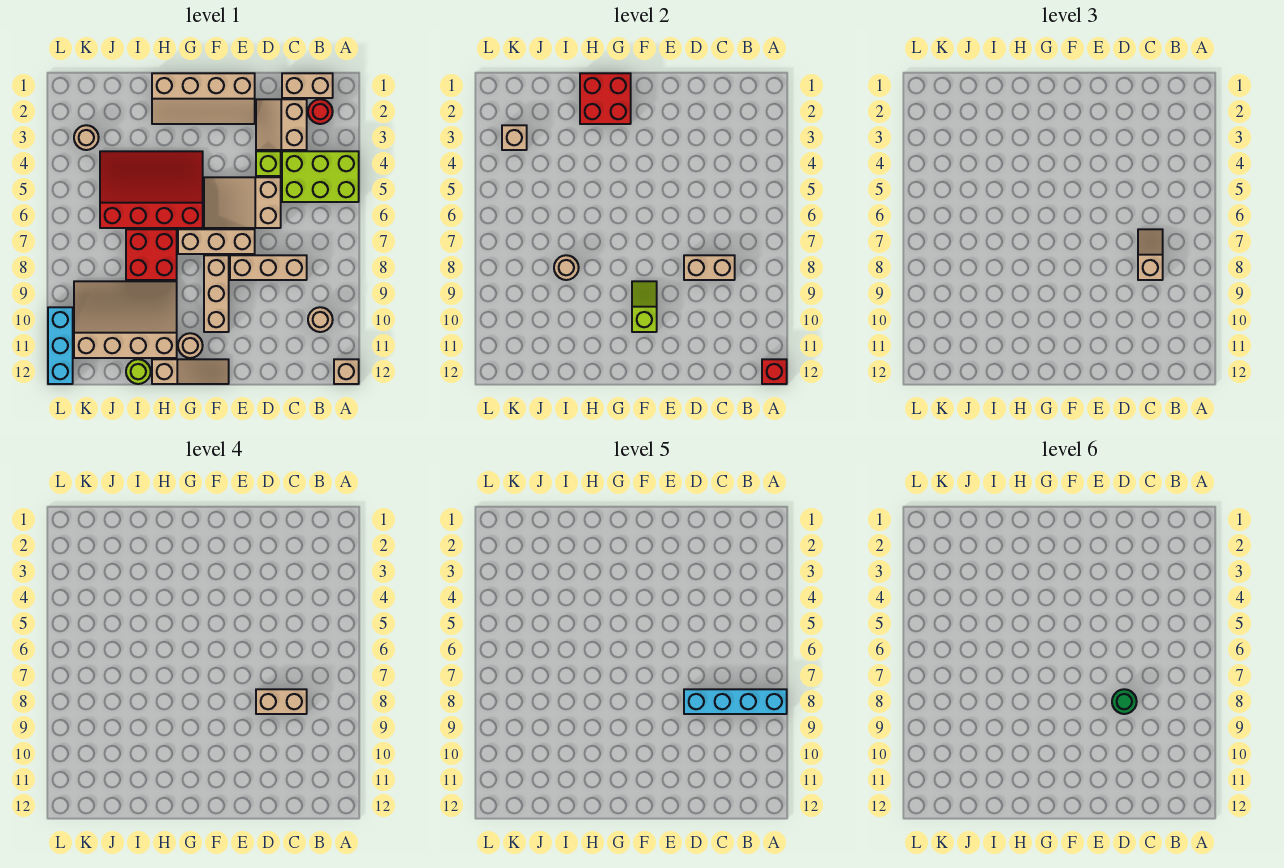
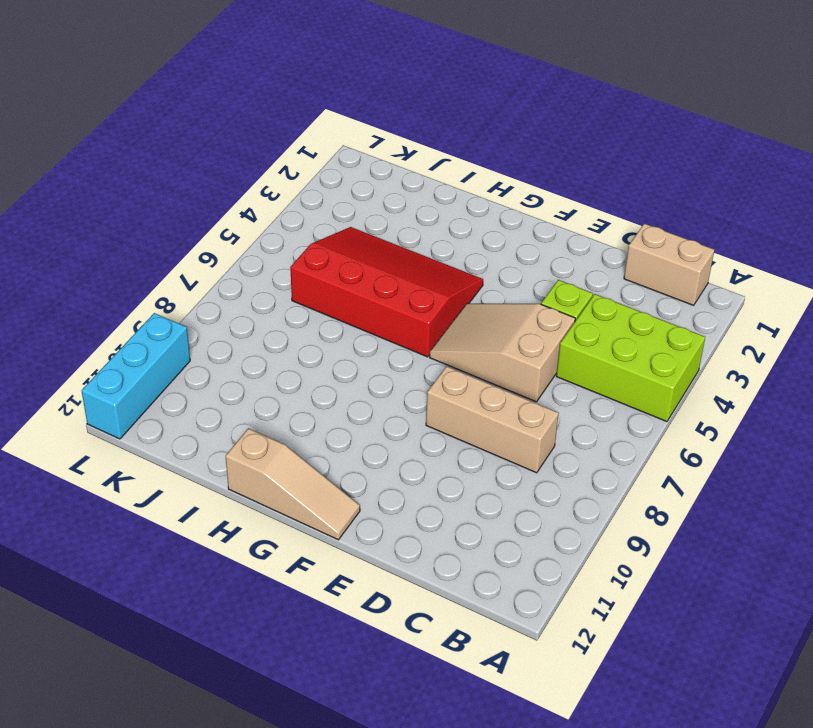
none -> tan brick A12 level 1
none -> red round brick B2 level 1
none -> tan round brick B10 level 1
none -> tan slope C2:D3 level 1 top C

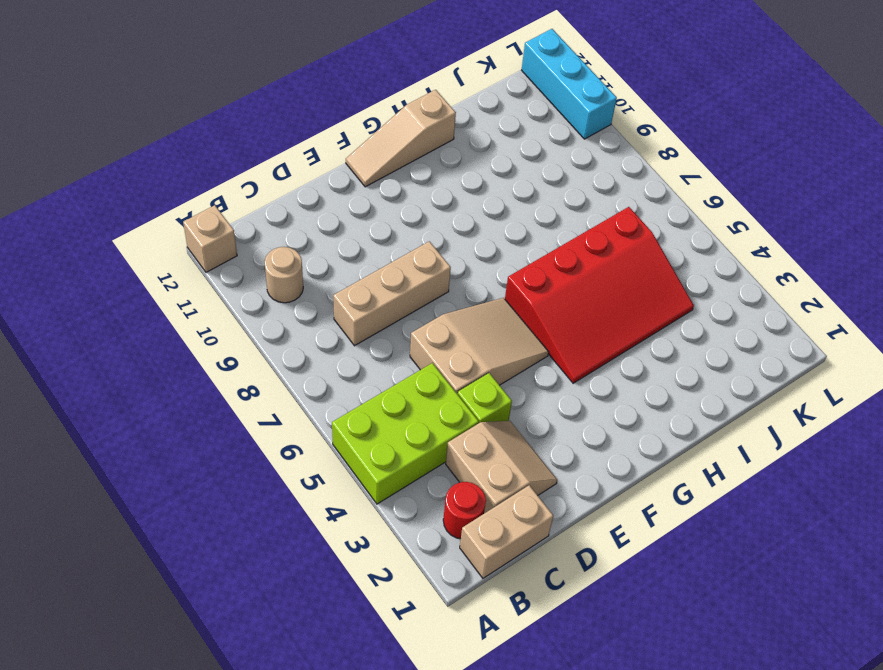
none -> tan slope E1:H2 level 1 top 1
none -> tan brick E7:G7 level 1
none -> tan brick F8:F10 level 1
none -> tan round brick G11 level 1

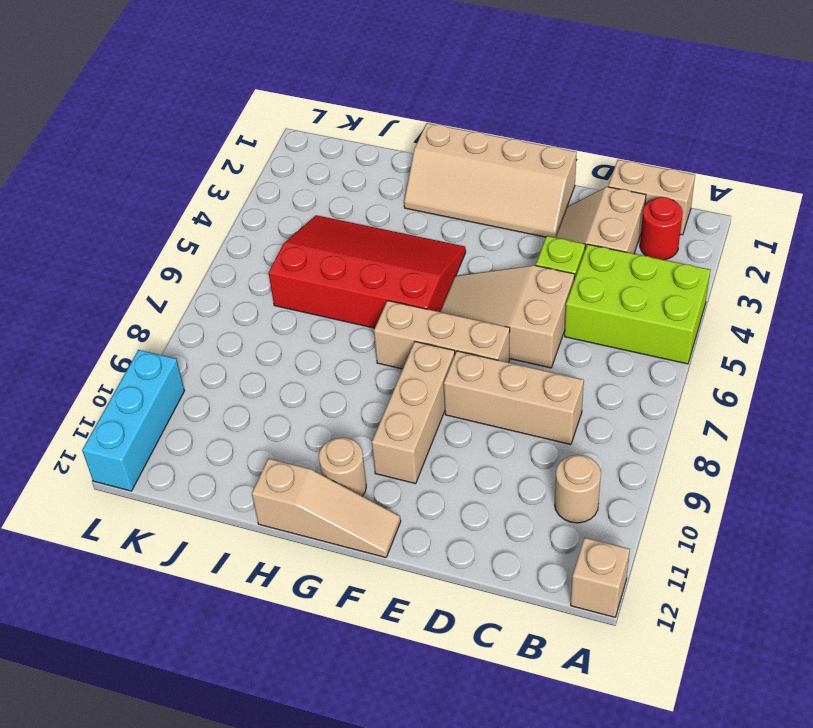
none -> red brick H7:I8 level 1
none -> tan slope H9:K11 level 1 top 11
none -> lime round brick I12 level 1
none -> tan round brick K3 level 1

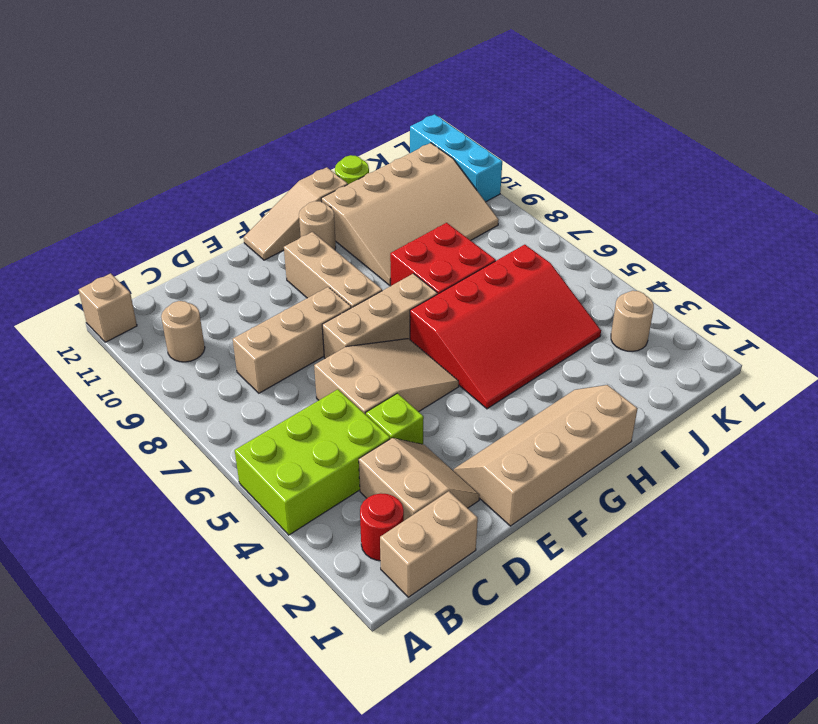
none -> red brick A12 level 2
none -> tan brick C8:D8 level 2
none -> lime slope F9:F10 level 2 top 10
none -> red brick G1:H2 level 2

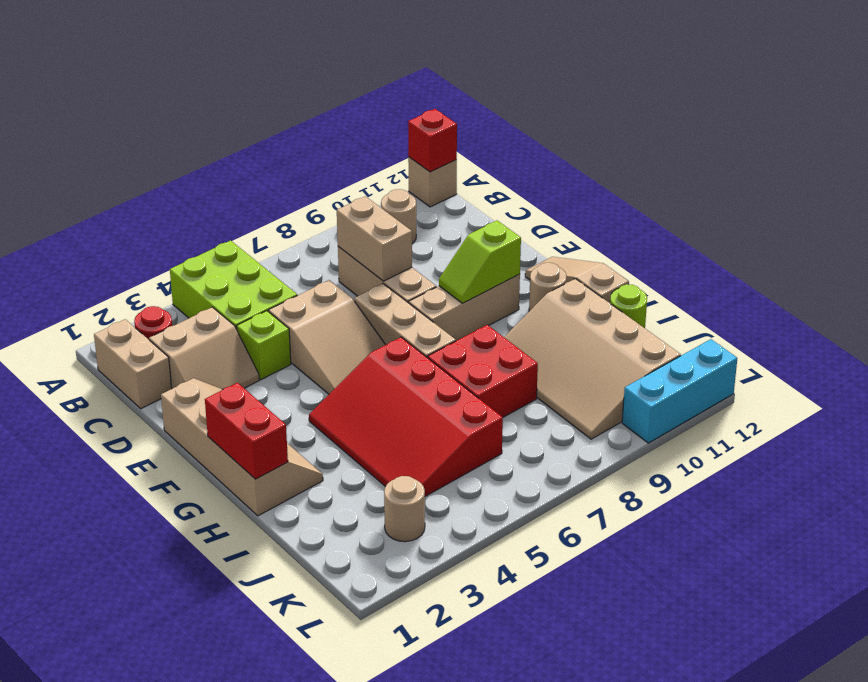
red brick G1:H1 level 2 -> red brick G1:H2 level 2
none -> tan round brick I8 level 2
none -> tan brick K3 level 2
none -> tan slope C7:C8 level 3 top 8
none -> tan brick C8:D8 level 4

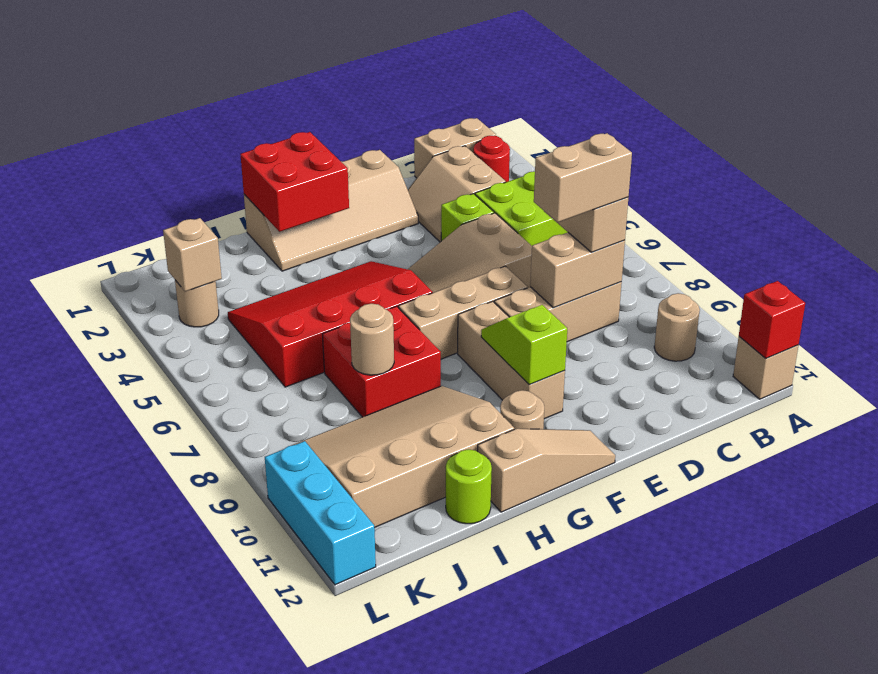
none -> cyan brick A8:D8 level 5
none -> green round brick D8 level 6

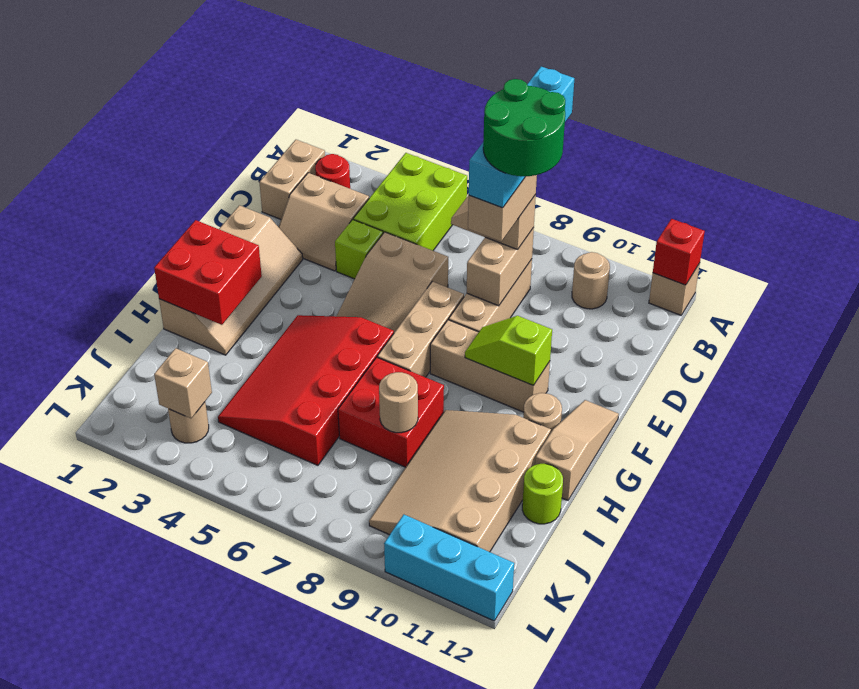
green round brick C8:D9 level 6 -> green round brick D8 level 6

